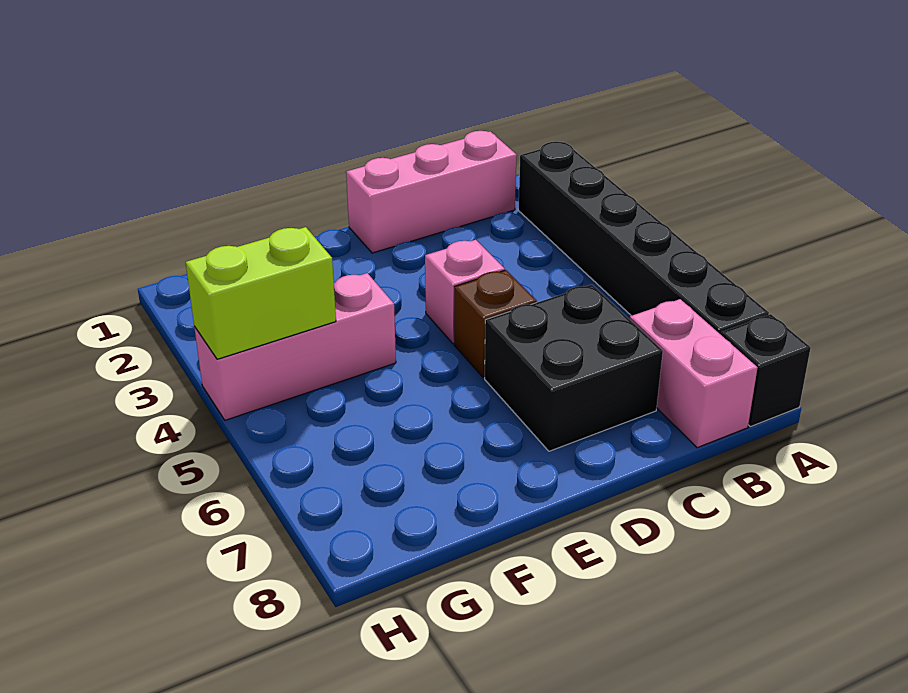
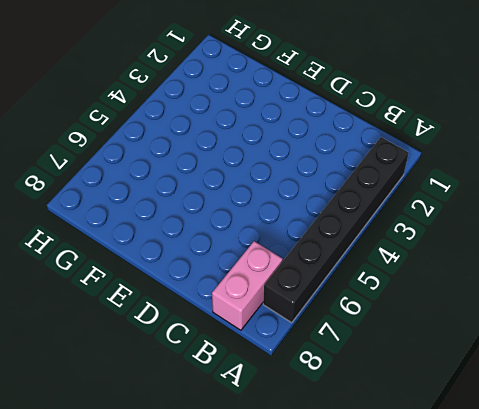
none -> black brick A8 level 1
none -> pink brick B1:D1 level 1

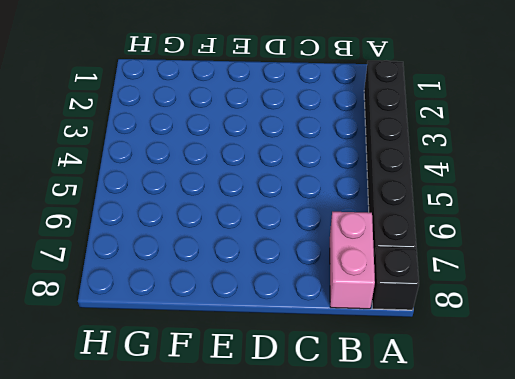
none -> pink brick B1:D1 level 1
none -> black brick C6:D7 level 1

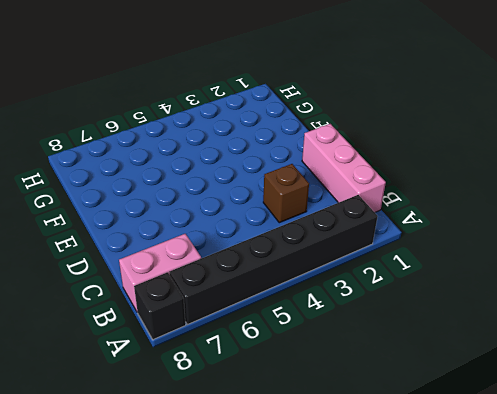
brown brick C3 level 1 -> brown brick D5 level 1
none -> black brick C6:D7 level 1
none -> pink brick D4 level 1

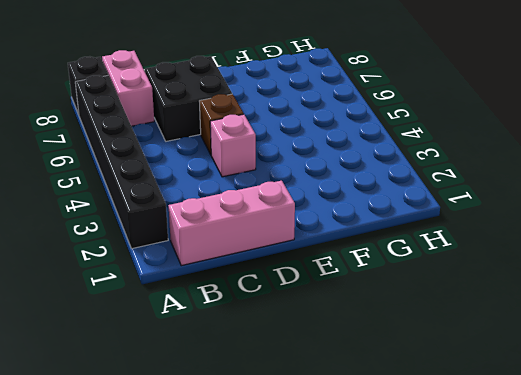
none -> pink brick F4:H4 level 1
none -> lime brick G4:H4 level 2

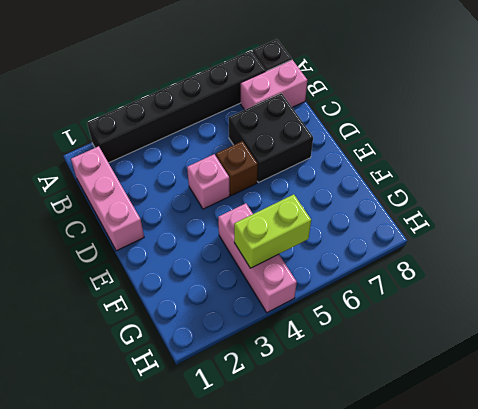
lime brick G4:G5 level 2 -> lime brick G4:H4 level 2

